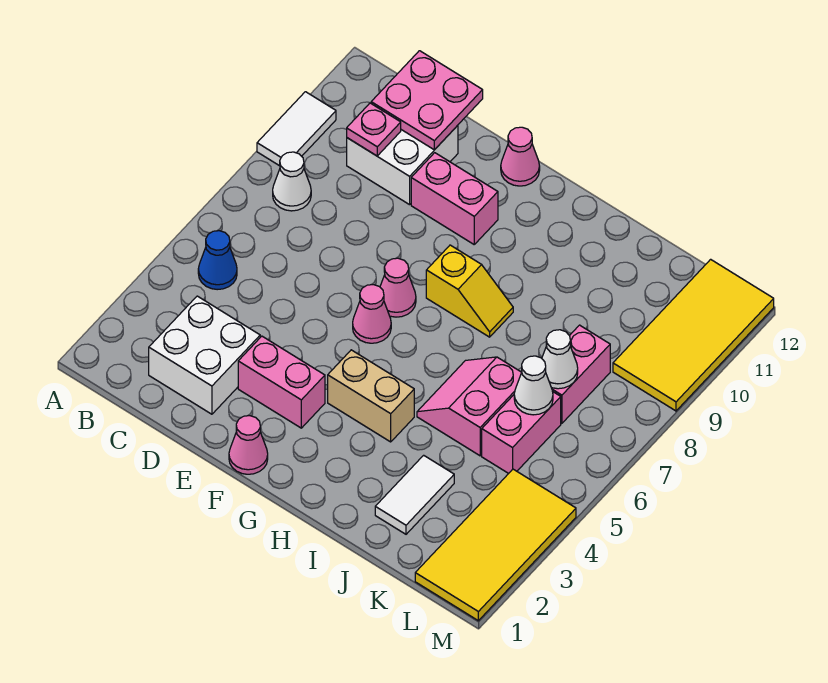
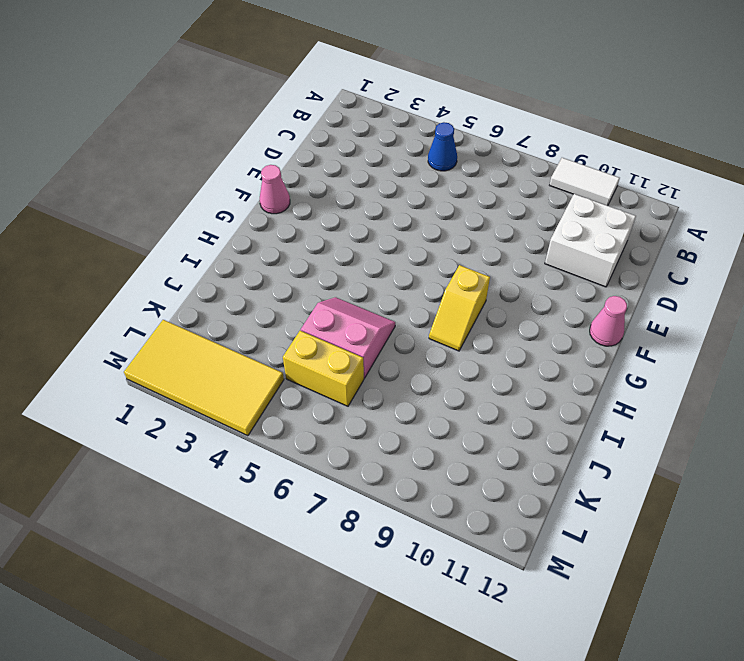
yellow brick K5:K6 level 1 -> pink brick K5:K6 level 1
none -> white cone B8 level 1
none -> white brick C2:D3 level 1
none -> pink brick E3:F3 level 1

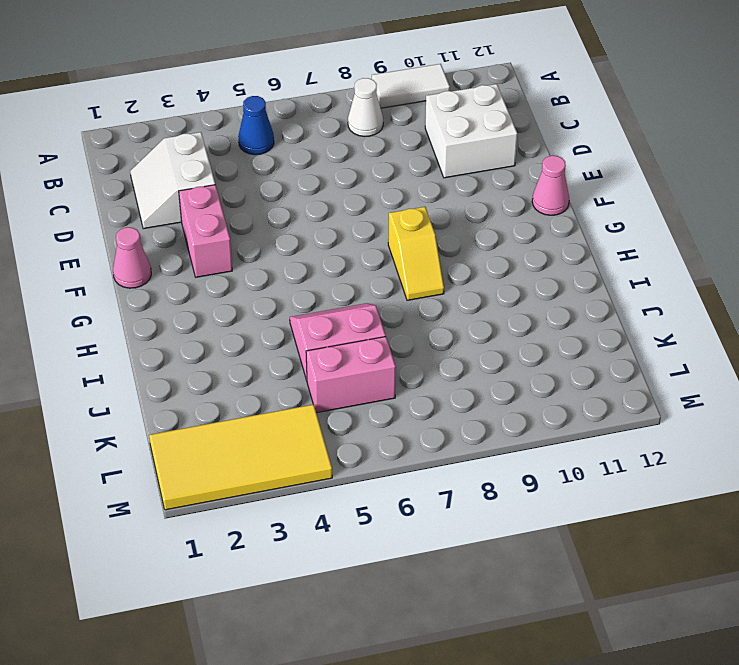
white slope C2:D3 level 1 top 3 -> white brick C2:D3 level 1
none -> pink brick E10:F10 level 1
none -> pink cone F6 level 1
none -> pink cone F7 level 1

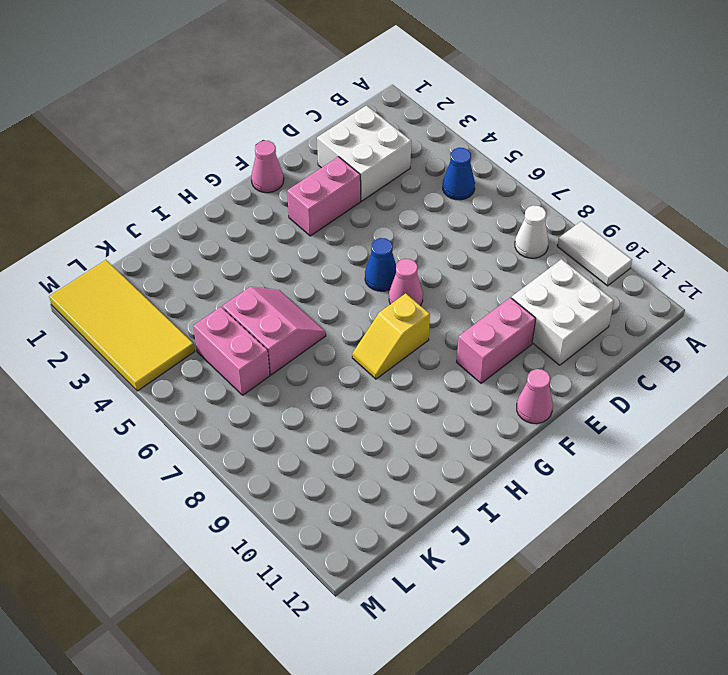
blue cone F6 level 1 -> pink cone F6 level 1
none -> tan brick G4:H4 level 1
none -> white tile J2:J3 level 1
none -> pink brick K7:K8 level 1

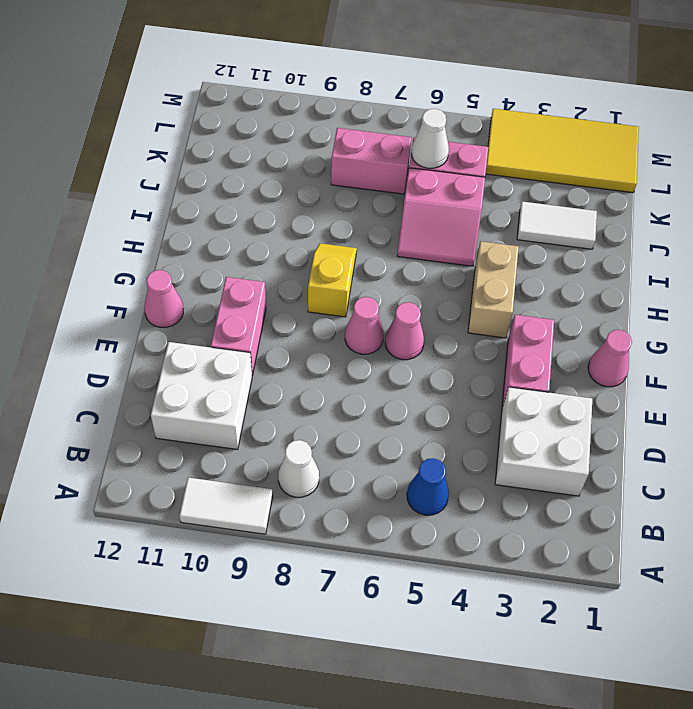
none -> yellow tile L9:M12 level 1
none -> pink plate C10 level 2
none -> pink plate C11:D12 level 2

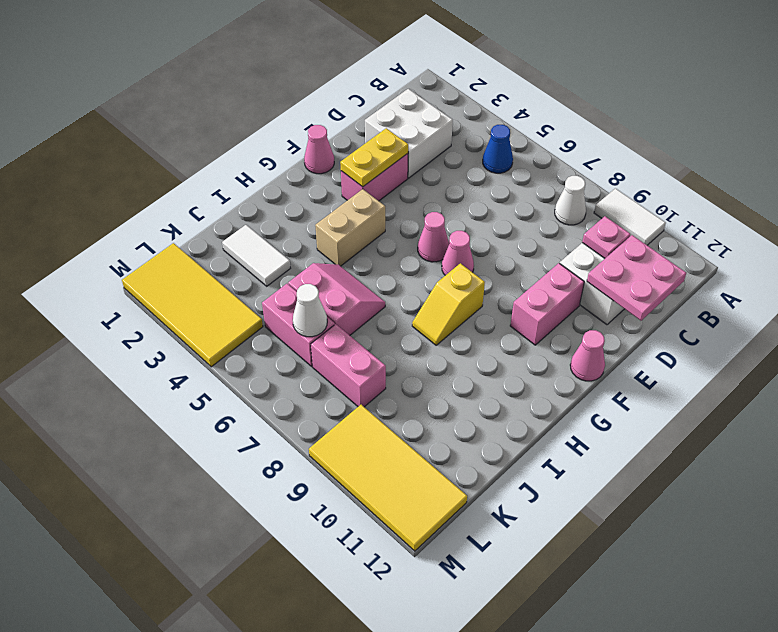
yellow plate E3:F3 level 2 -> none
none -> white cone K7 level 2

